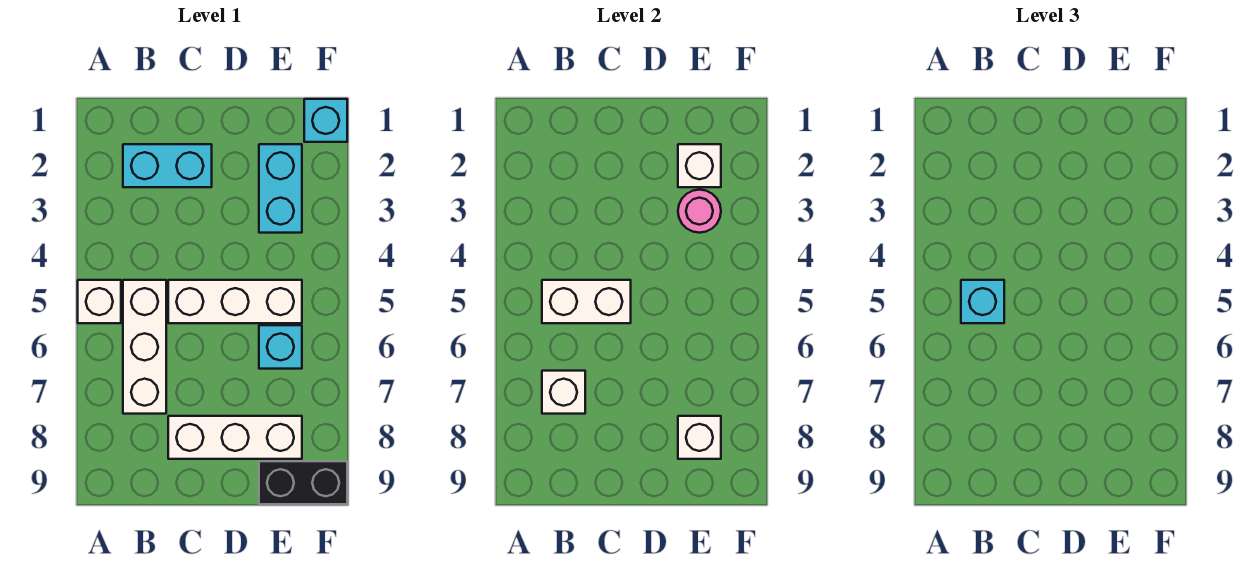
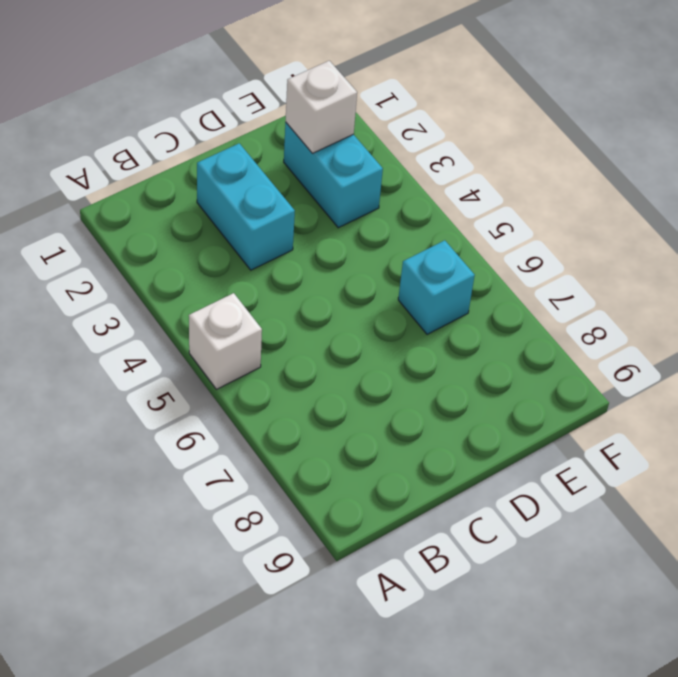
cyan brick C2:C3 level 1 -> cyan brick B2:C2 level 1
none -> white brick B5:B7 level 1
none -> white brick C5:E5 level 1
none -> white brick C8:E8 level 1

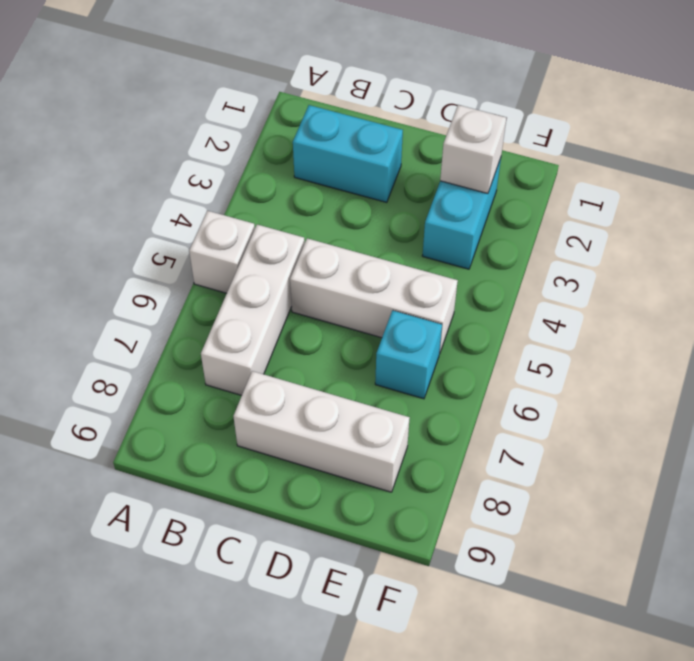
none -> black brick E9:F9 level 1
none -> cyan brick F1 level 1
none -> white brick B5:C5 level 2

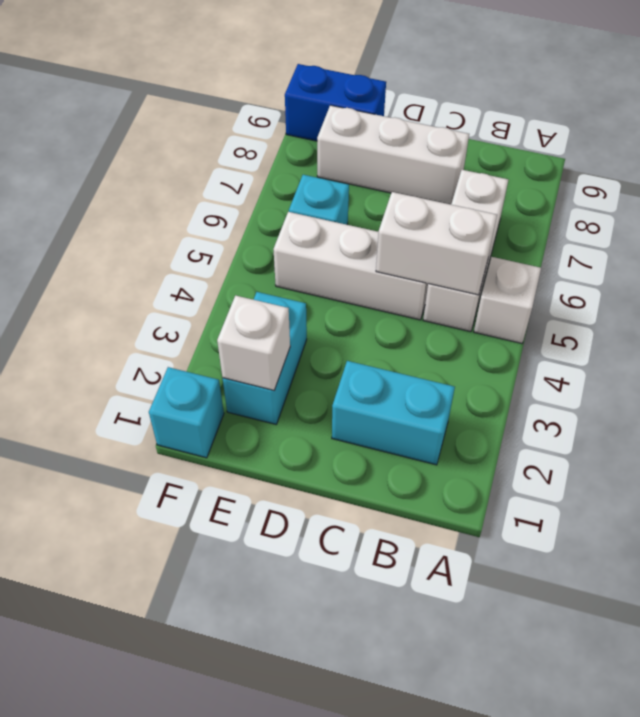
blue brick E9:F9 level 1 -> black brick E9:F9 level 1
none -> white brick B7 level 2
none -> pink round brick E3 level 2
none -> white brick E8 level 2

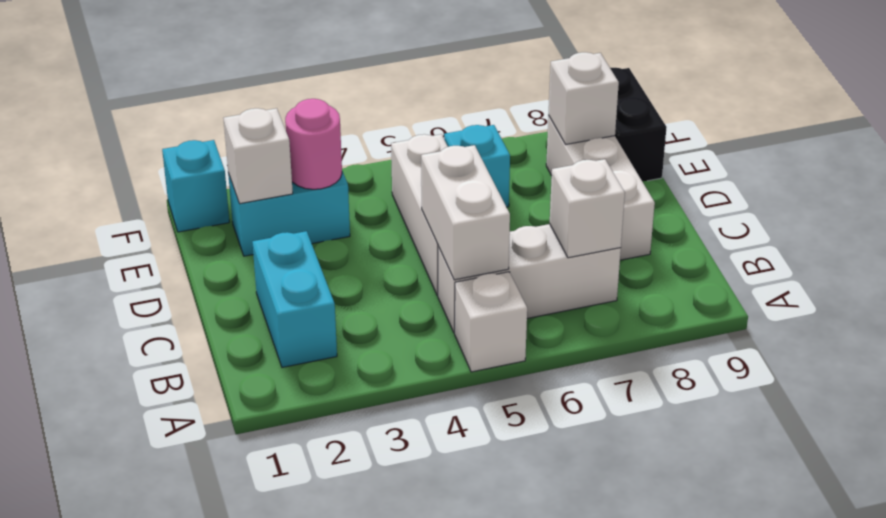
none -> cyan brick B5 level 3

